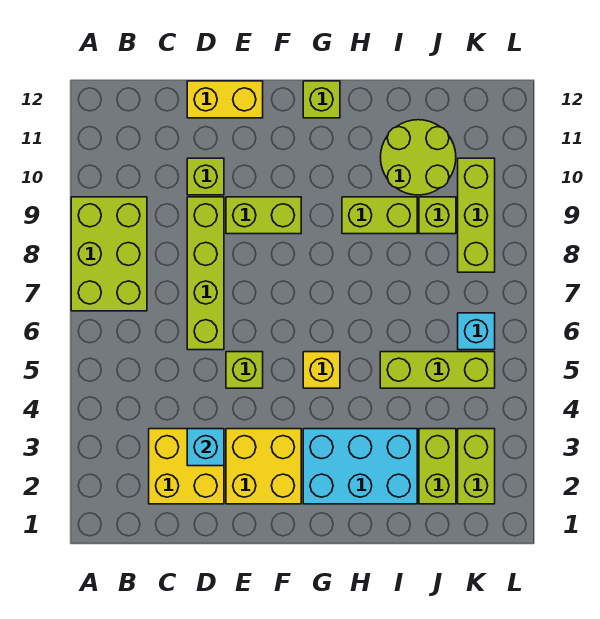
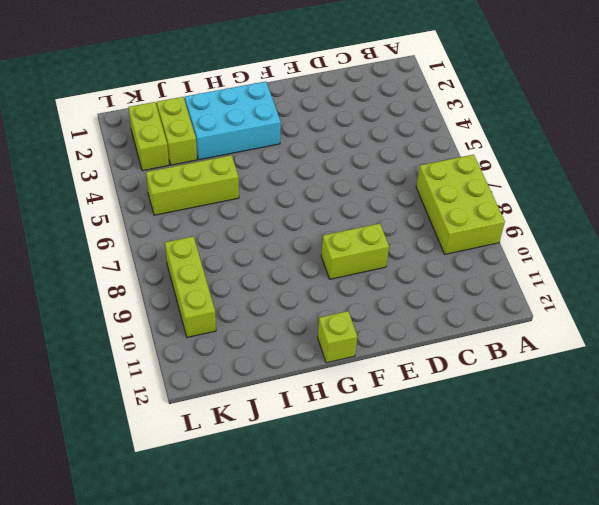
none -> yellow brick C2:D3 level 1
none -> lime brick D6:D9 level 1
none -> lime brick D10 level 1

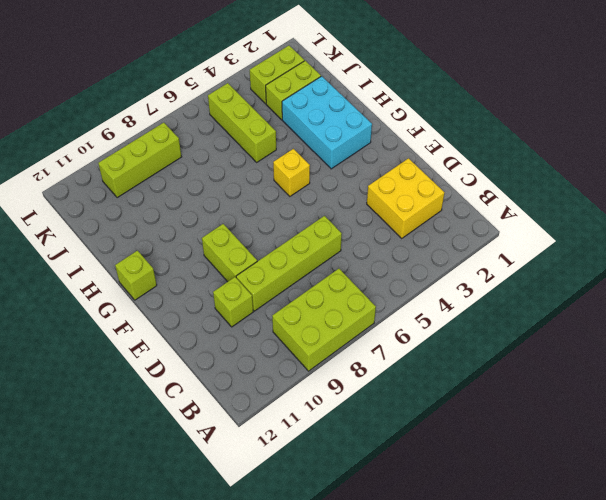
none -> yellow brick D12:E12 level 1
none -> yellow brick E2:F3 level 1
none -> lime brick E5 level 1

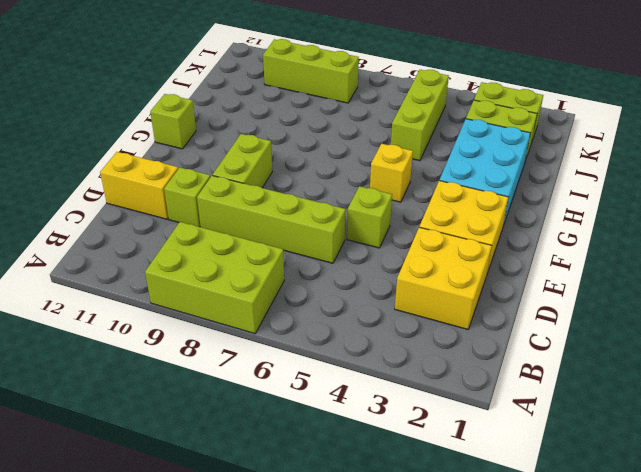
yellow brick D11:D12 level 1 -> yellow brick D12:E12 level 1
none -> lime brick H9:I9 level 1
none -> lime round brick I10:J11 level 1
none -> lime brick J9 level 1

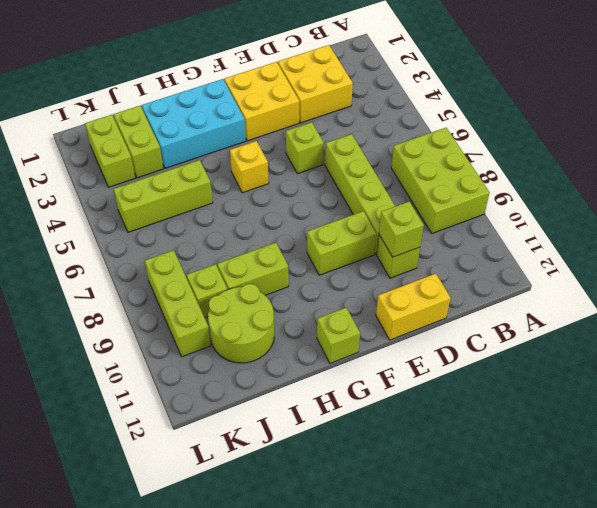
lime brick D10 level 2 -> none
none -> cyan brick K6 level 1
none -> cyan brick D3 level 2

